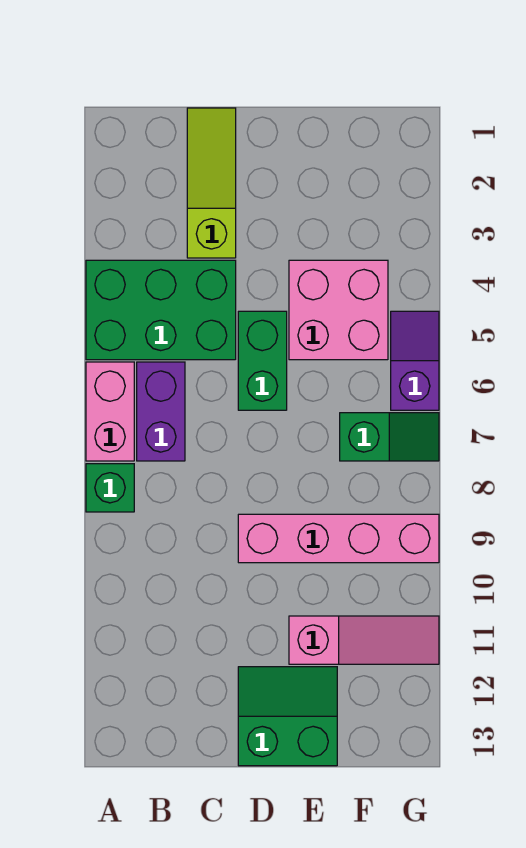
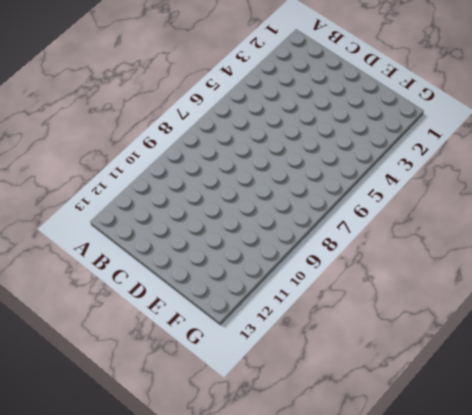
none -> green brick A4:C5 level 1
none -> pink brick A6:A7 level 1
none -> green brick A8 level 1

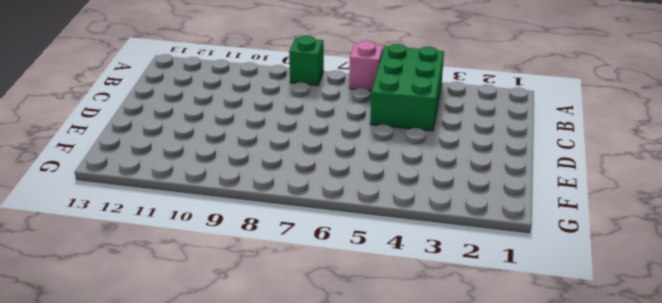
pink brick A6 level 1 -> pink brick A6:A7 level 1
none -> purple brick B6:B7 level 1
none -> lime slope C1:C3 level 1 top 3
none -> green brick D5:D6 level 1

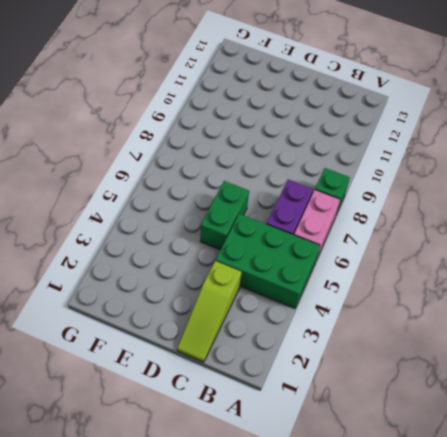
none -> pink brick D9:G9 level 1
none -> green slope D12:E13 level 1 top 13
none -> pink brick E4:F5 level 1

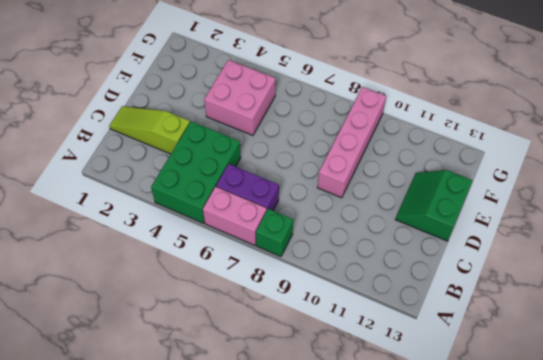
none -> green brick D5:D6 level 1
none -> pink slope E11:G11 level 1 top E
none -> green slope F7:G7 level 1 top F

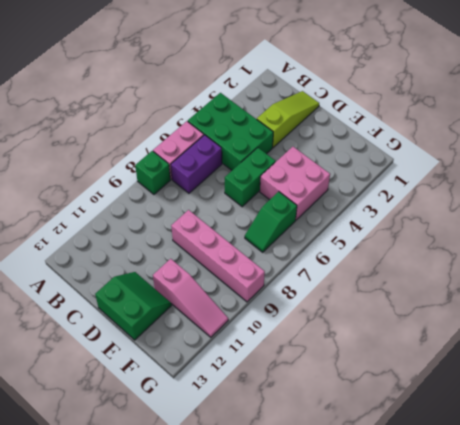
green slope F6:F7 level 1 top 6 -> green slope F7:G7 level 1 top F
none -> purple slope G5:G6 level 1 top 6

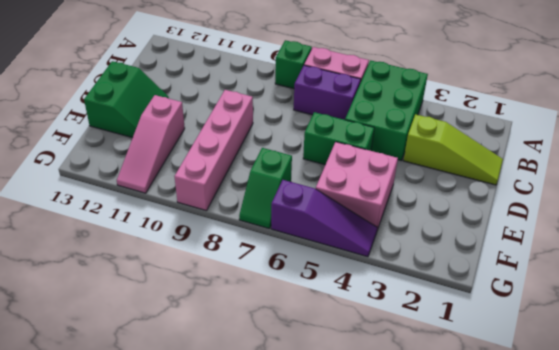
purple slope G4:G6 level 1 top 6 -> purple slope G5:G6 level 1 top 6

